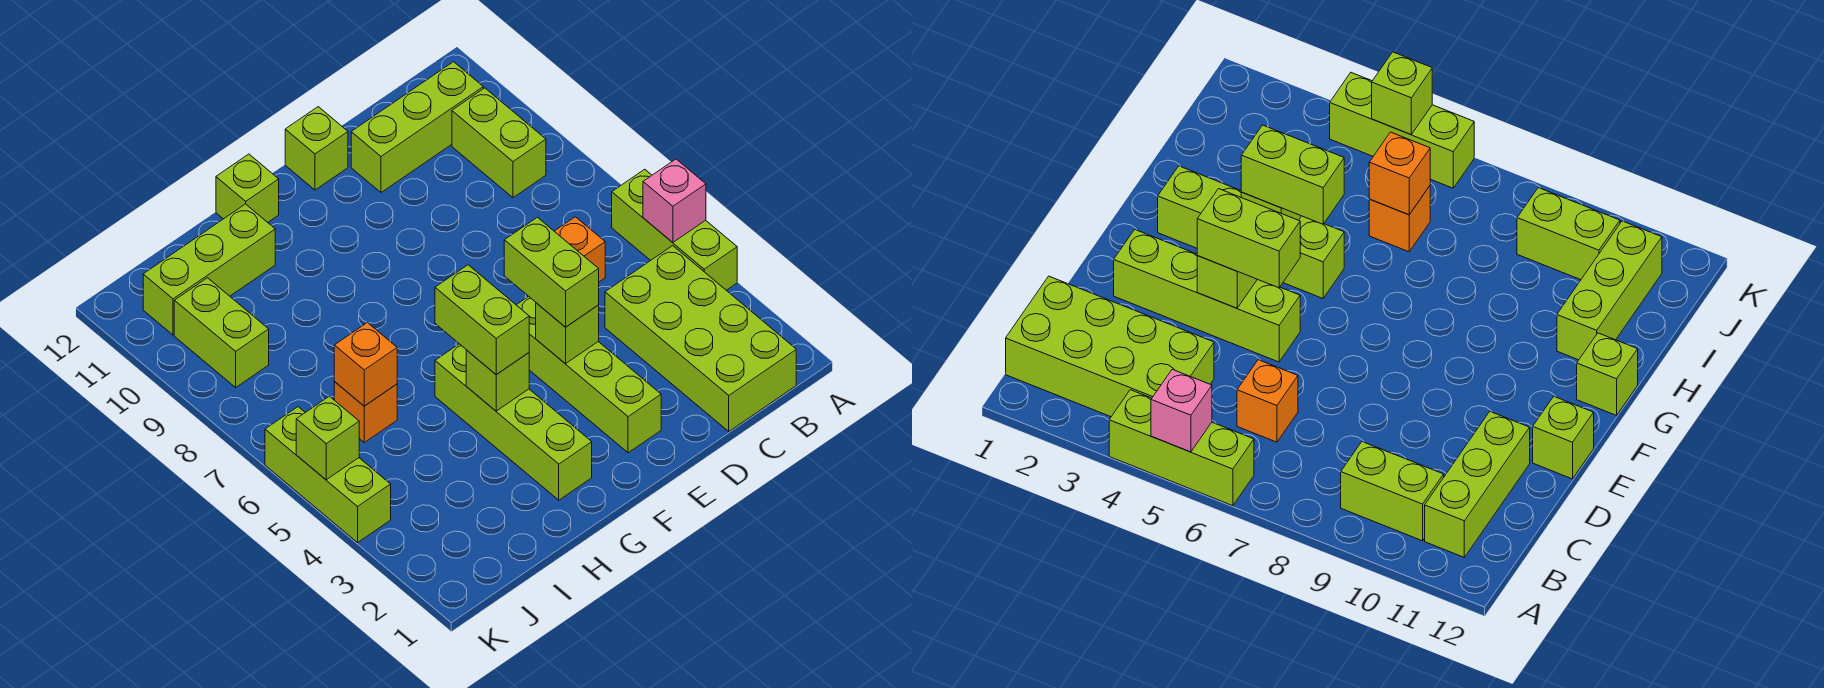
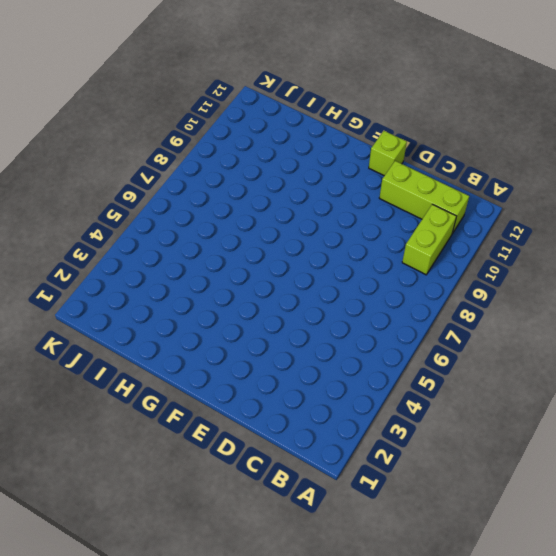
none -> lime brick A4:A6 level 1
none -> lime brick B1:C4 level 1
none -> orange brick C6 level 1

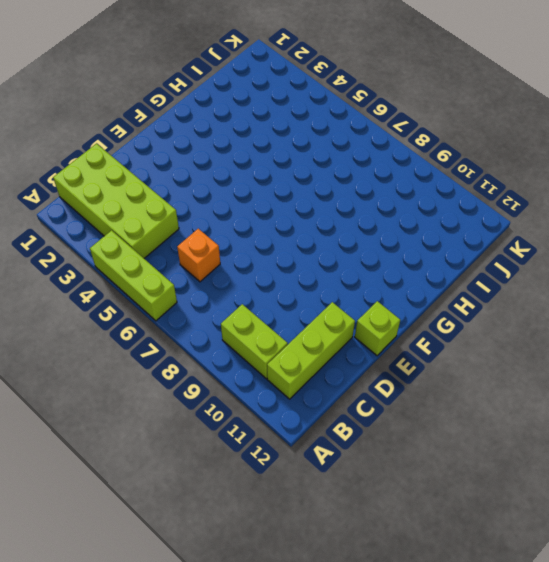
none -> lime brick E2:E5 level 1
none -> lime brick G2:G5 level 1
none -> lime brick G12 level 1

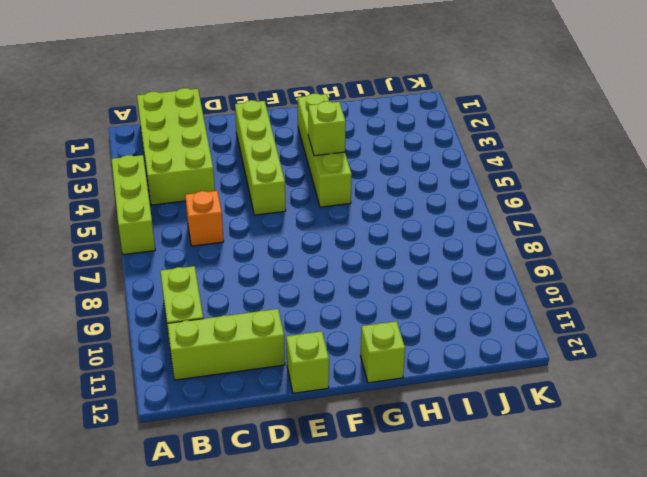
none -> lime brick H11:J11 level 1
none -> orange brick I6 level 1
none -> lime brick J9:J10 level 1

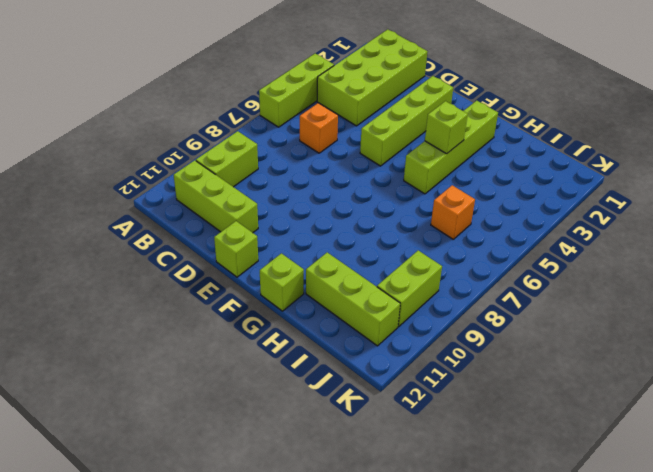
none -> lime brick K4:K6 level 1
none -> pink brick A5 level 2
none -> lime brick E4 level 2

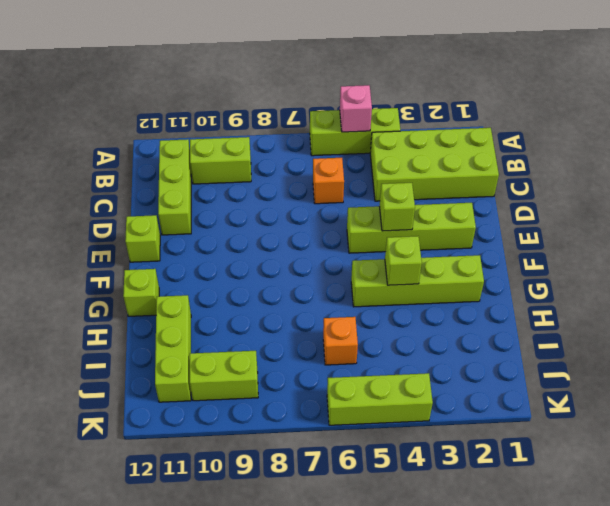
none -> orange brick I6 level 2
none -> lime brick K5 level 2
none -> lime brick E4:E5 level 3

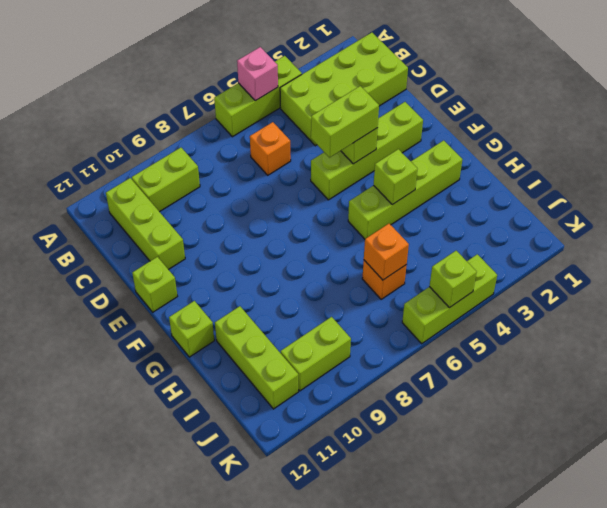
none -> lime brick G4:G5 level 3

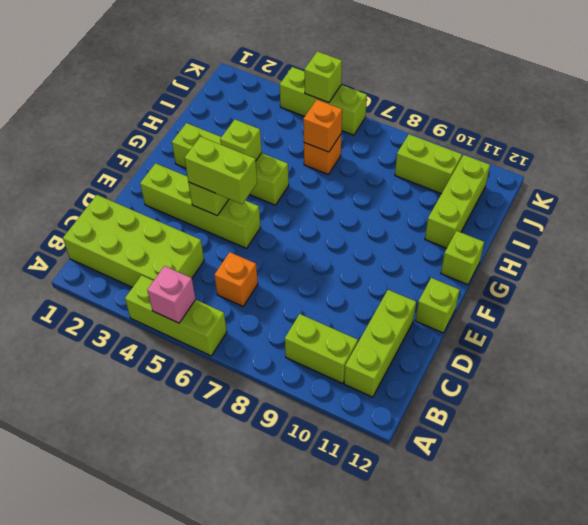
none -> lime brick G4:G5 level 3

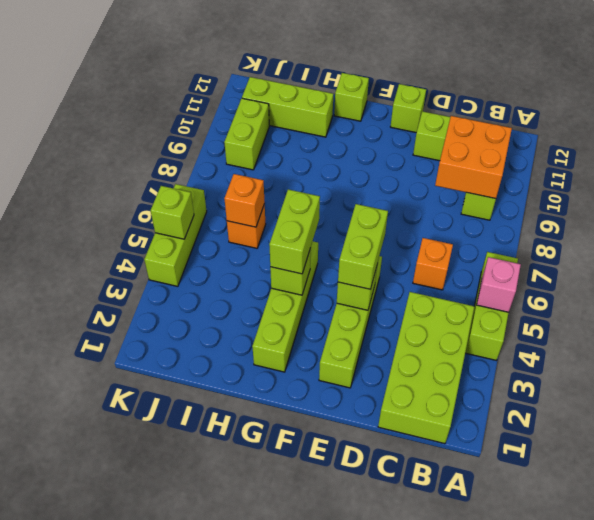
orange brick B9:C10 level 2 -> none

